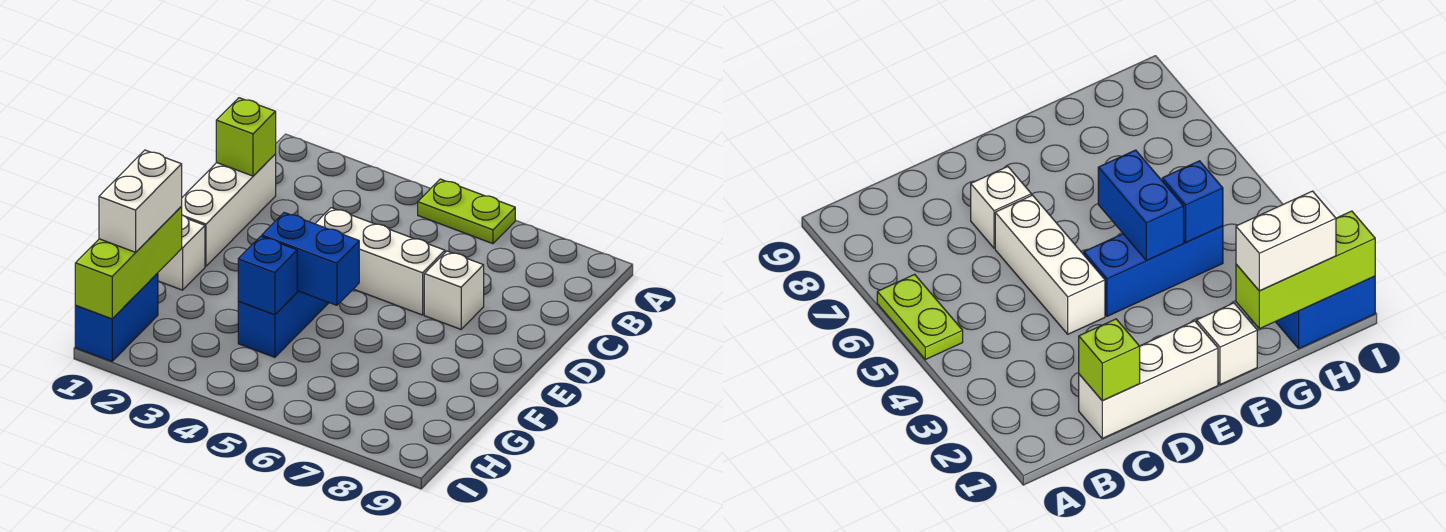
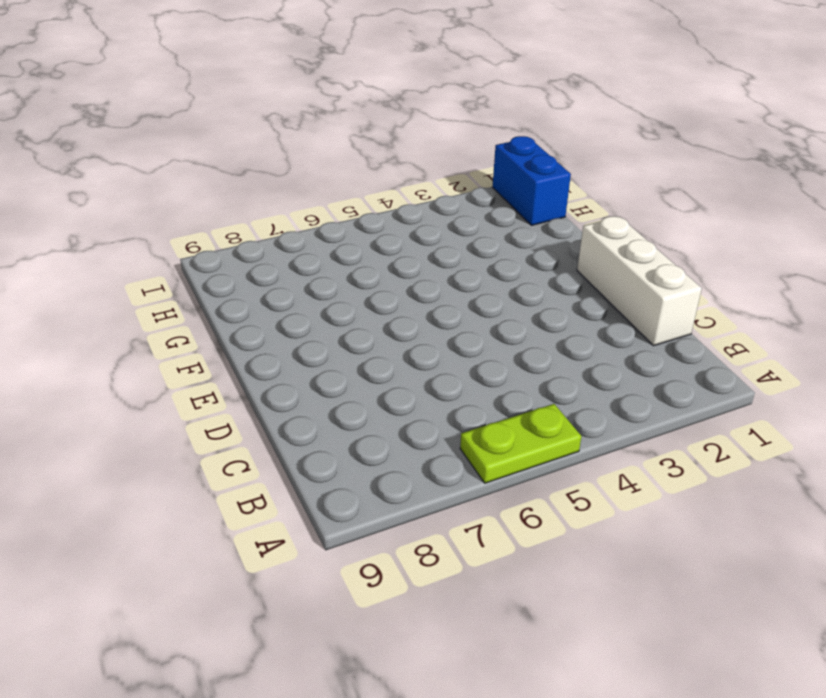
none -> white brick D4:D6 level 1
none -> white brick D7 level 1
none -> blue brick E4:G4 level 1

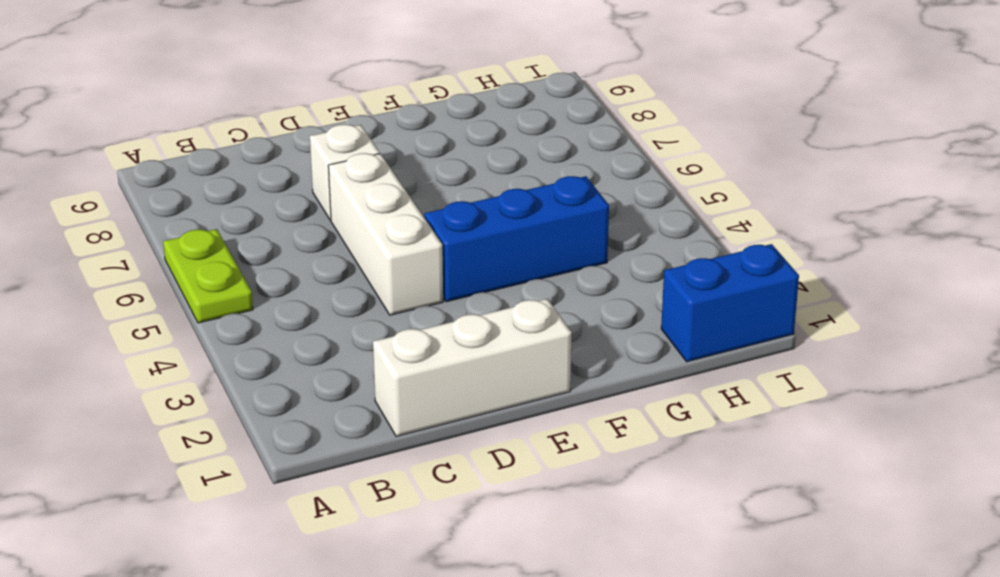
none -> white brick F1 level 1
none -> lime brick C1 level 2
none -> blue brick F4:F5 level 2

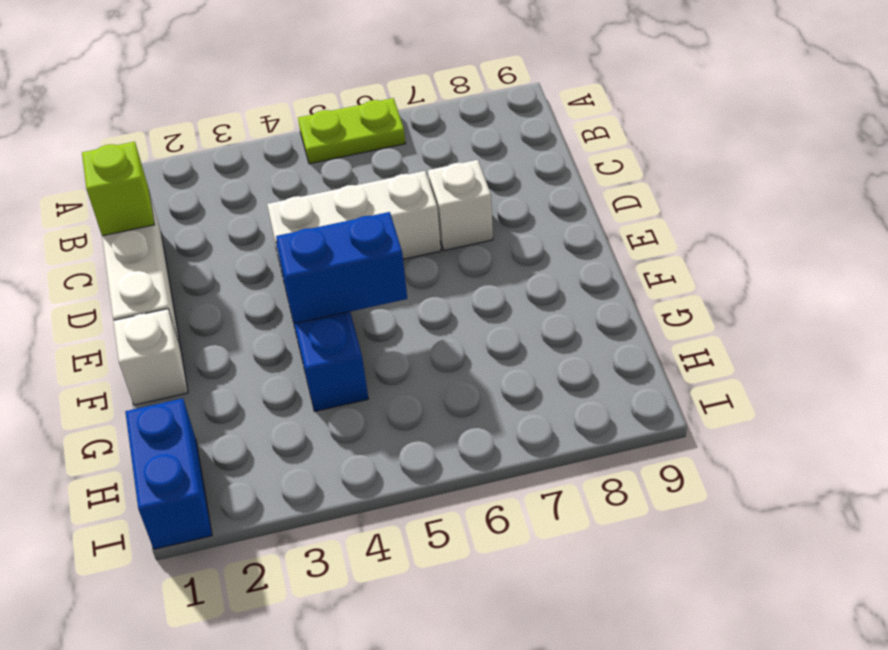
none -> lime brick G1:I1 level 2
none -> blue brick G4 level 2
none -> white brick G1:H1 level 3

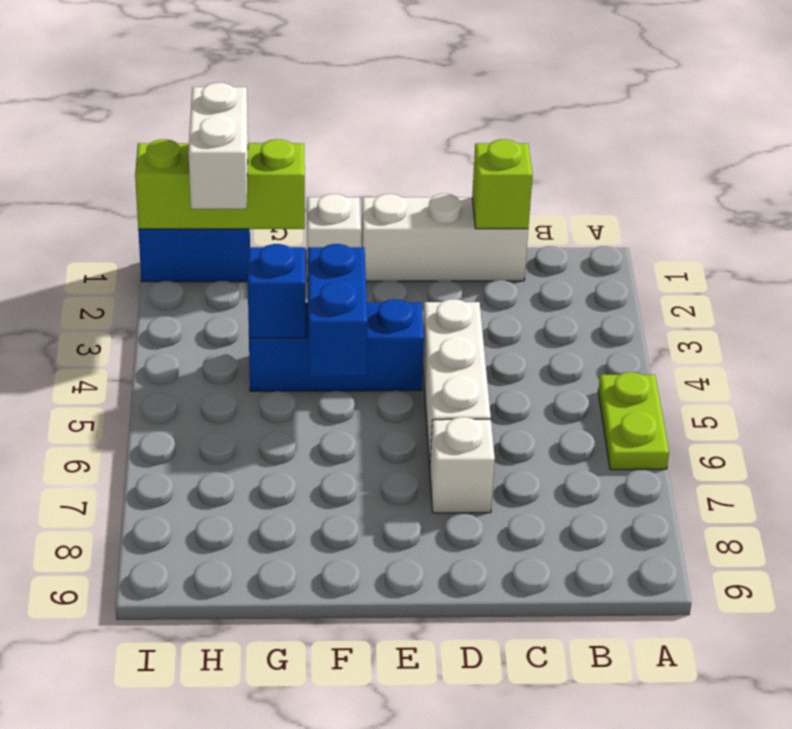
white brick H1:H2 level 3 -> white brick G1:H1 level 3

